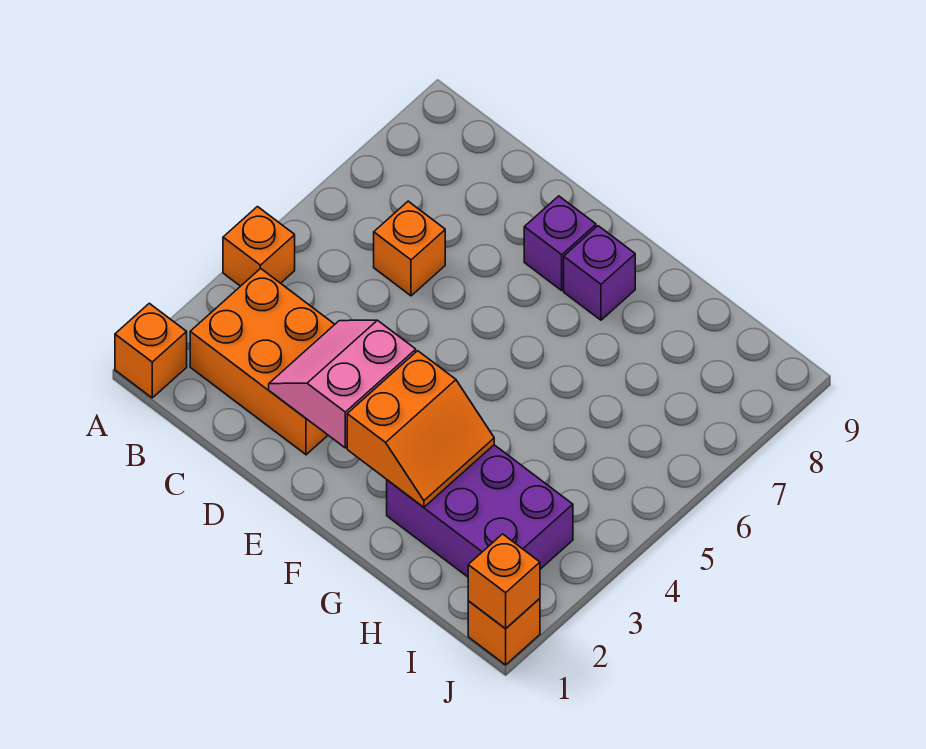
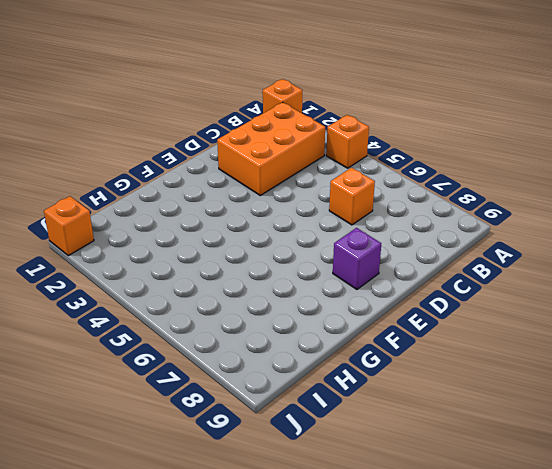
none -> purple brick F8 level 1
none -> purple brick G2:I3 level 1

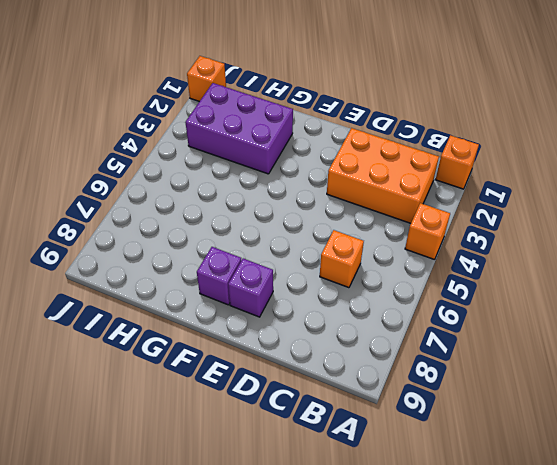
none -> pink slope D2:E3 level 2 top E
none -> orange slope F2:G3 level 2 top F

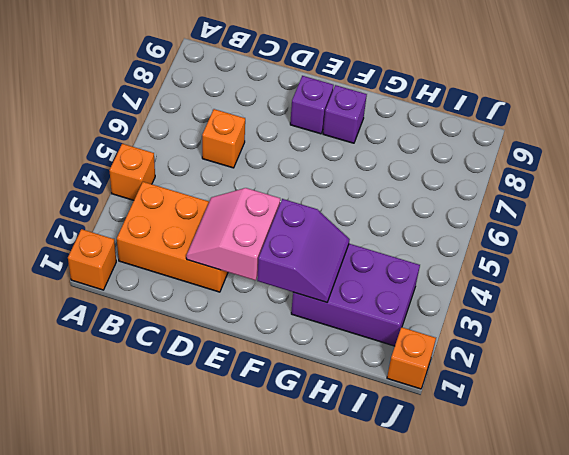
purple slope F2:G3 level 2 top F -> orange slope F2:G3 level 2 top F
none -> orange brick J1 level 2

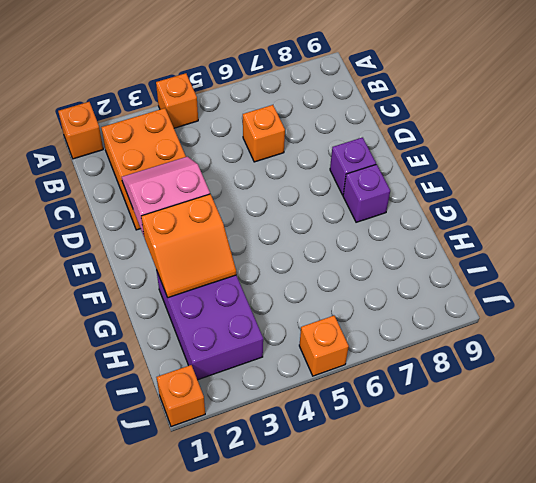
orange brick J5 level 1 -> orange brick J1 level 2

